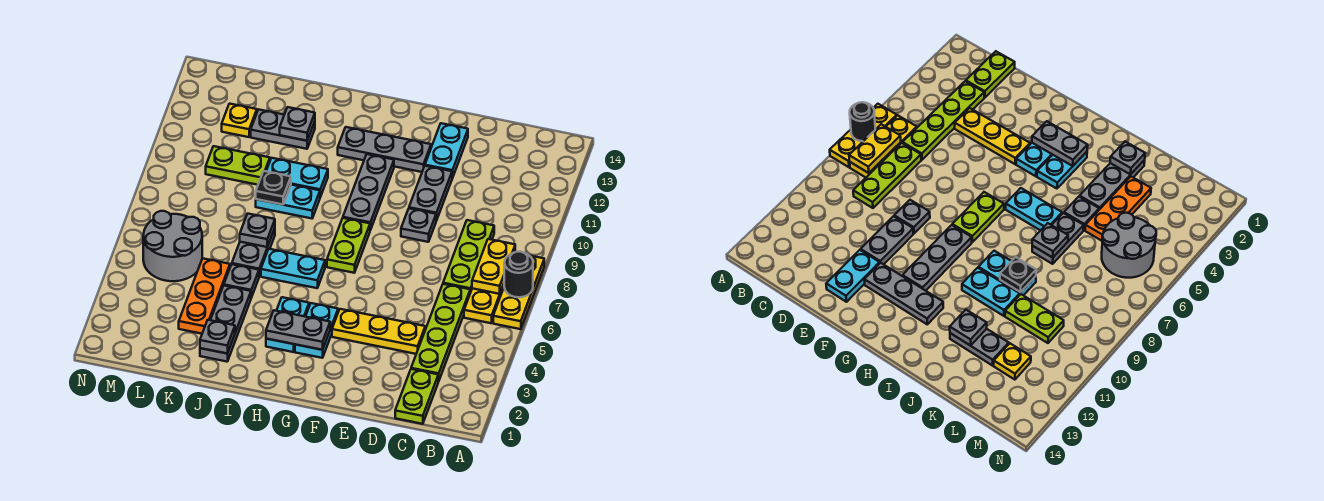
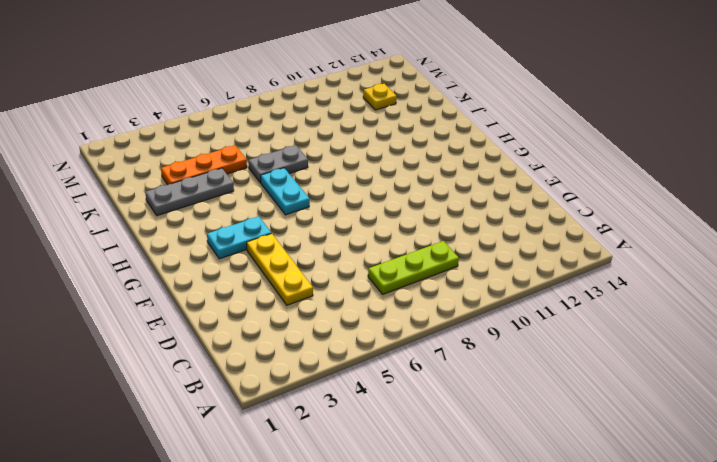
none -> yellow plate A6:A8 level 1
none -> yellow plate B6:B8 level 1
none -> lime plate C1:C2 level 1
none -> lime plate C3:C6 level 1

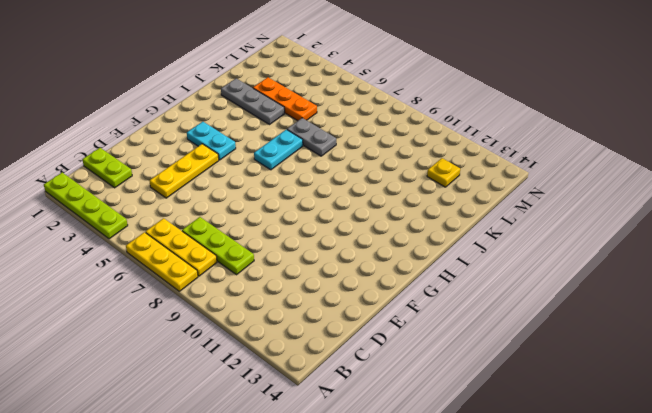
lime plate A1:A4 level 1 -> lime plate C3:C6 level 1
none -> grey plate E9 level 1
none -> grey plate E10:E11 level 1
none -> cyan plate E12:E13 level 1
none -> grey plate F12:H12 level 1

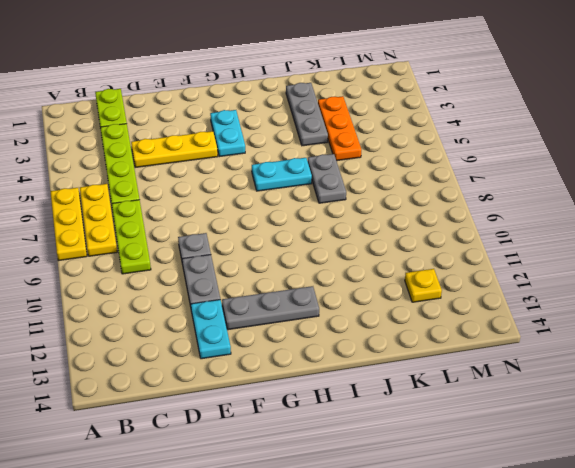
none -> lime plate G7:G8 level 1
none -> grey plate G9:G11 level 1
none -> cyan plate H3:H4 level 1
none -> cyan plate I9:J9 level 1

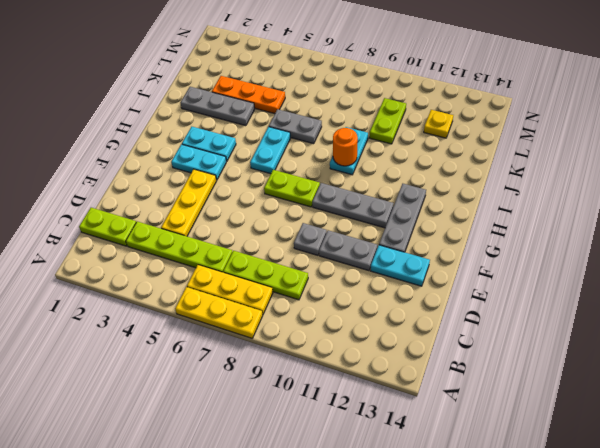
orange round brick I9 level 2 -> none
none -> cyan plate I10:J10 level 1
none -> grey plate J5 level 1
none -> grey plate J12:K12 level 1
none -> grey round brick L5:M6 level 1

